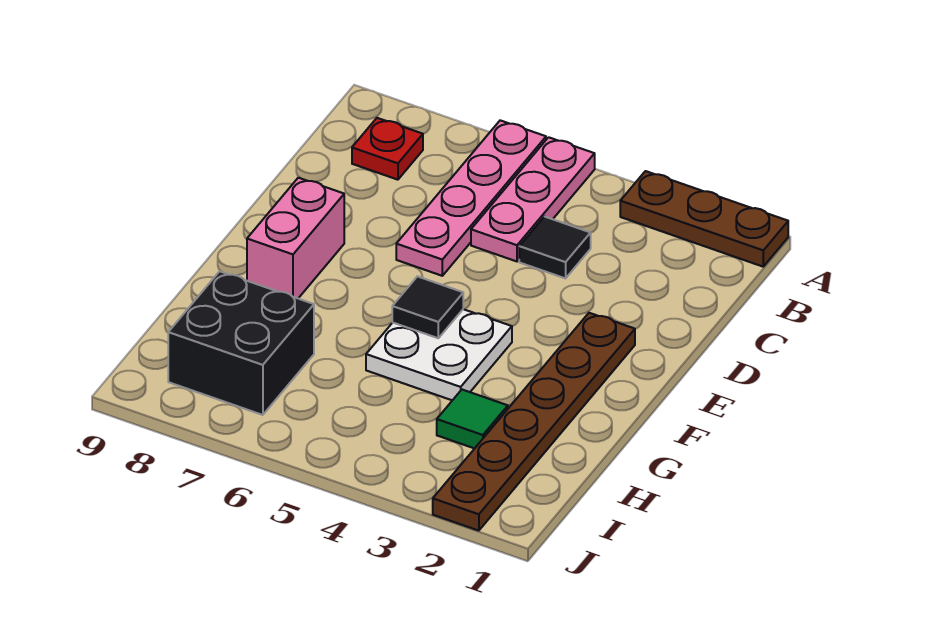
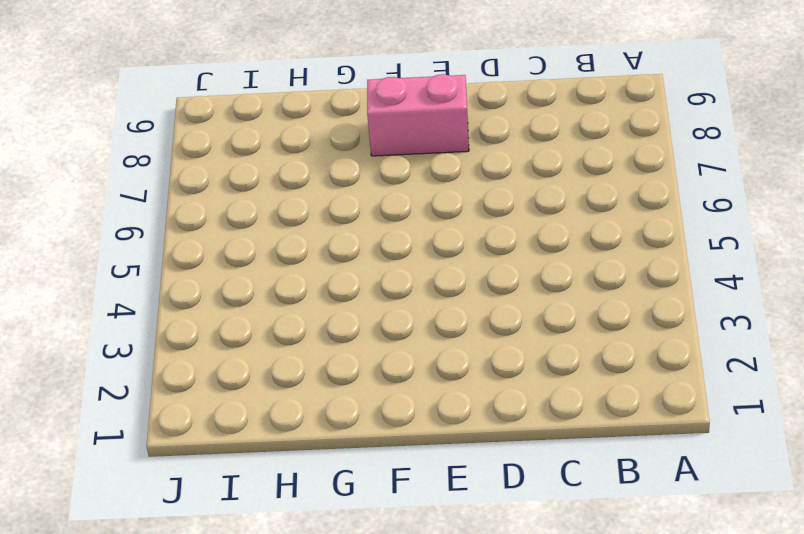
none -> brown plate A1:A3 level 1
none -> pink plate A5:C5 level 1

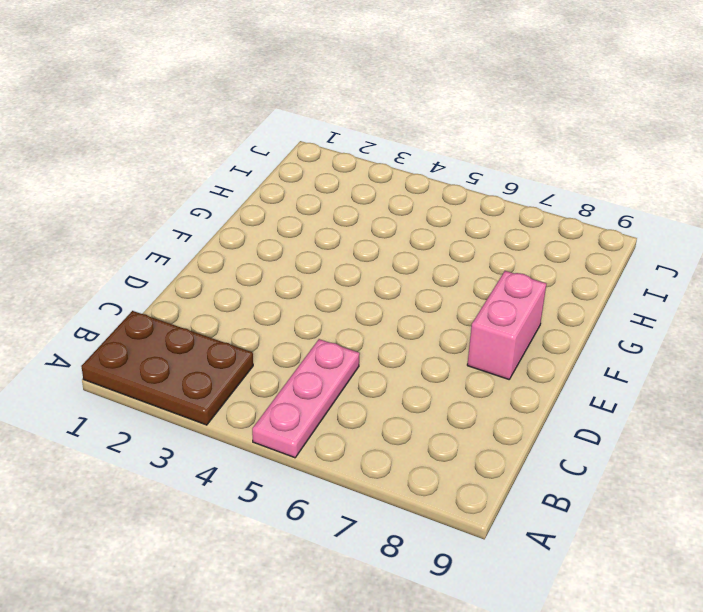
brown plate A1:B3 level 1 -> brown plate A1:A3 level 1
none -> pink plate A6:D6 level 1
none -> red plate B8 level 1

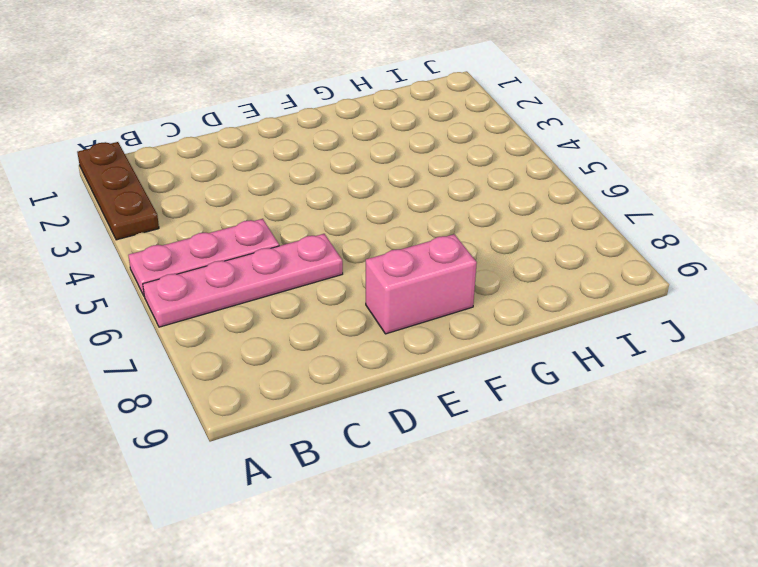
none -> red plate B8 level 1
none -> black tile C4 level 1

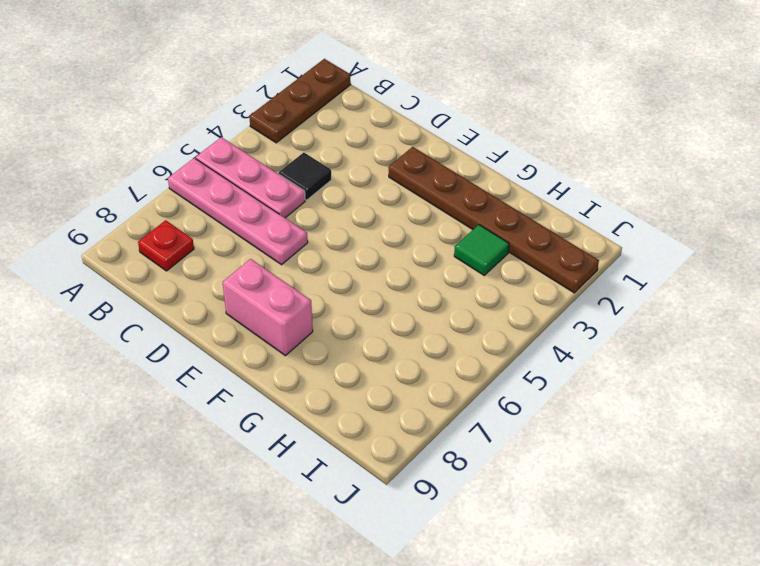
none -> white plate F4:G5 level 1
none -> black brick H7:I8 level 1

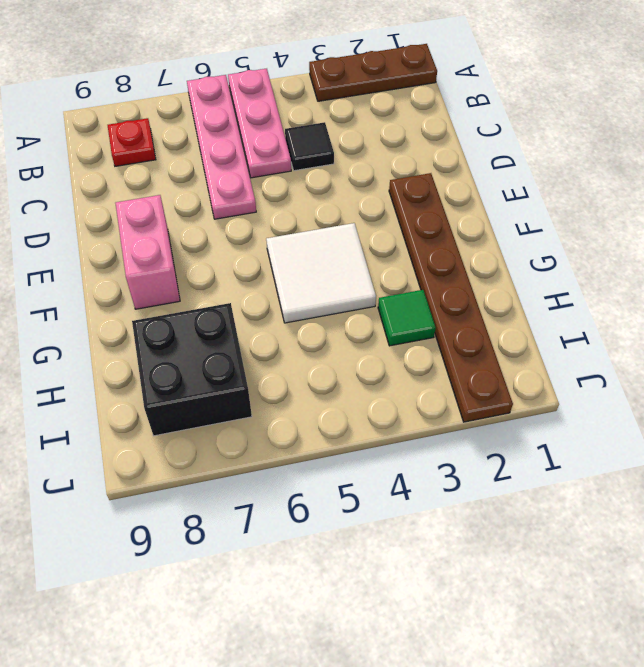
white tile F4:G5 level 1 -> white plate F4:G5 level 1
none -> black tile F5 level 2

